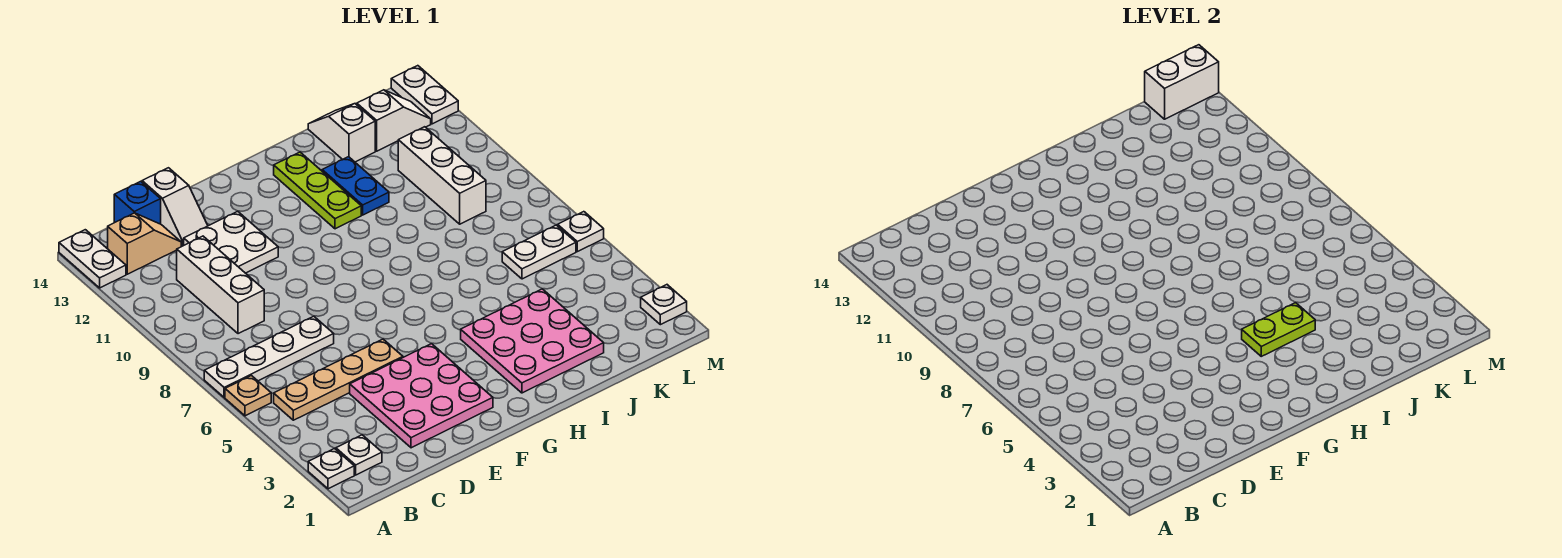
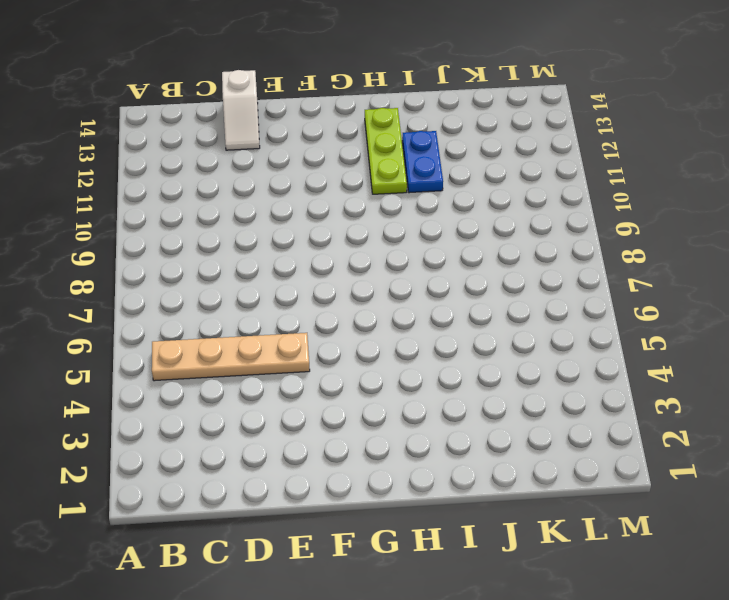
none -> white plate A2 level 1
none -> tan plate A6 level 1
none -> white plate A7:D7 level 1

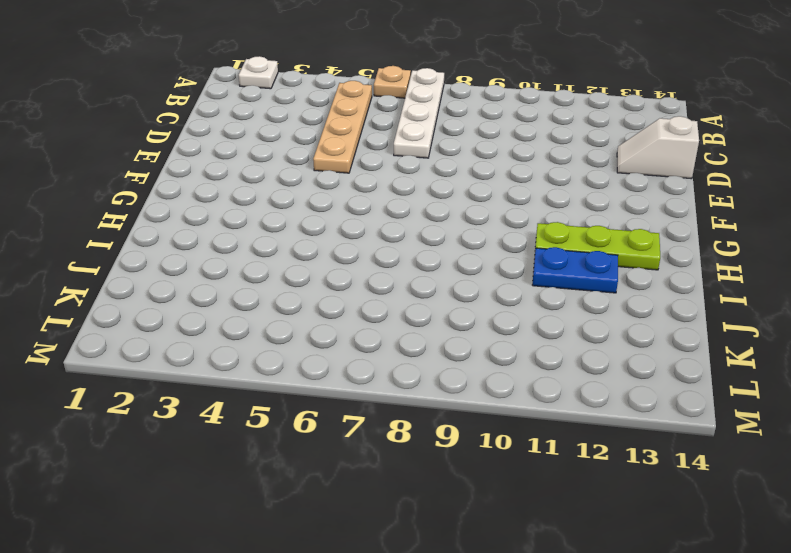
none -> white plate A13:A14 level 1
none -> white plate B2 level 1
none -> tan slope B13:C13 level 1 top B

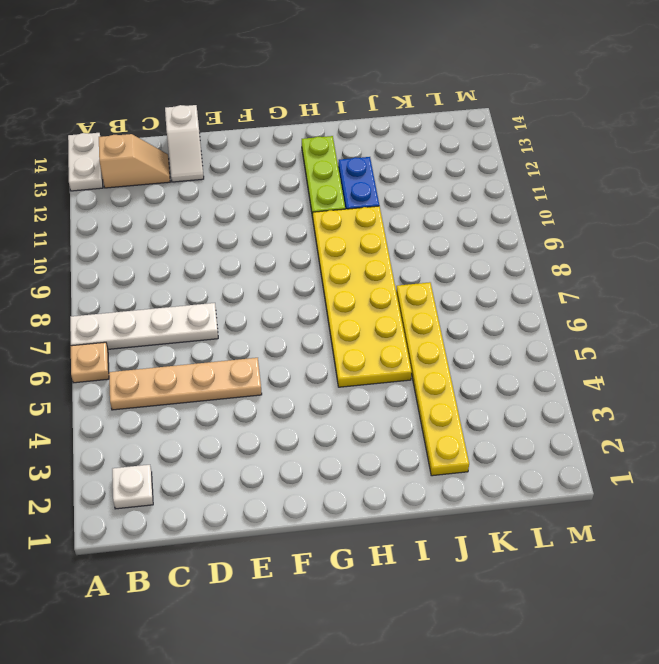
yellow plate H5:I10 level 1 -> none
yellow plate J2:J7 level 1 -> pink plate H2:J4 level 1
none -> white plate A2 level 1
none -> white brick C9:C11 level 1
none -> blue brick C14 level 1

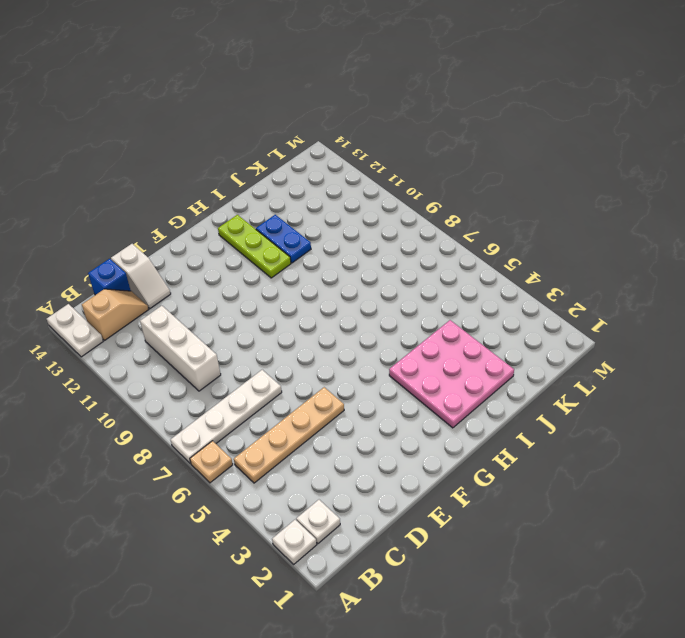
none -> pink plate D2:F4 level 1
none -> white plate D11:E12 level 1
none -> white slope J13:J14 level 1 top 13

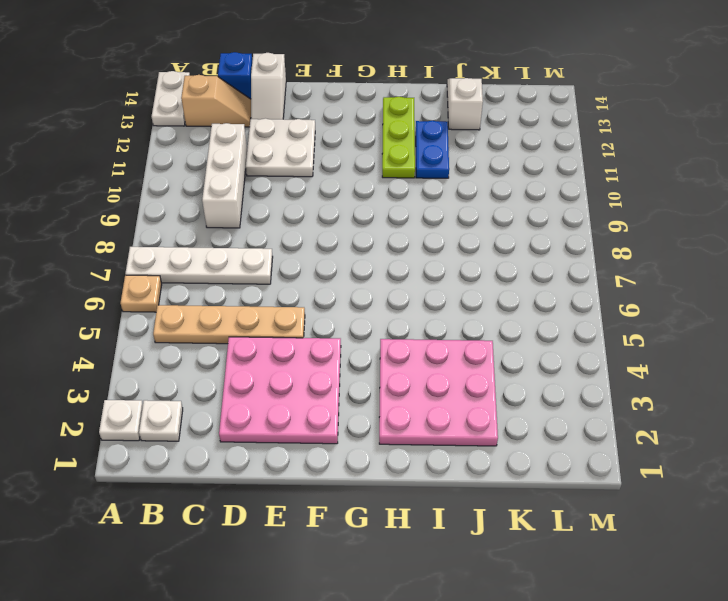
none -> white plate K6:L6 level 1
none -> white brick K9:K11 level 1
none -> white slope K13:L13 level 1 top K

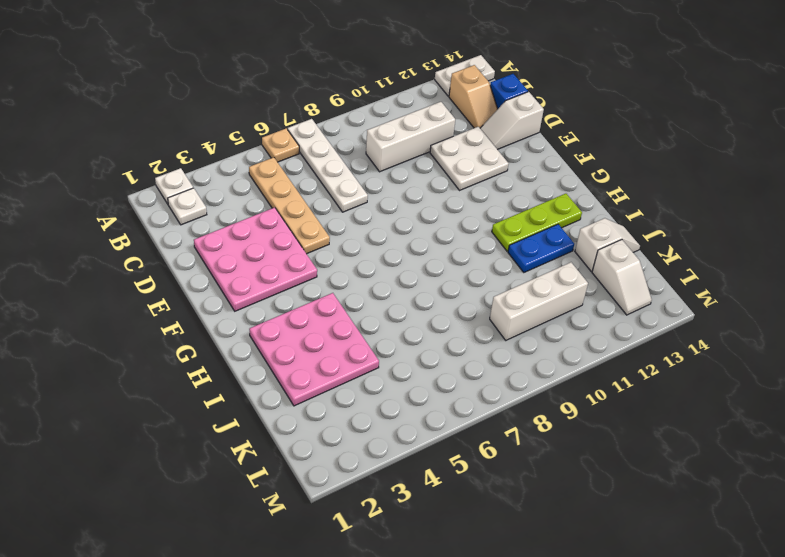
none -> white plate K6:L6 level 1
none -> white plate M2 level 1
none -> white plate M6 level 1

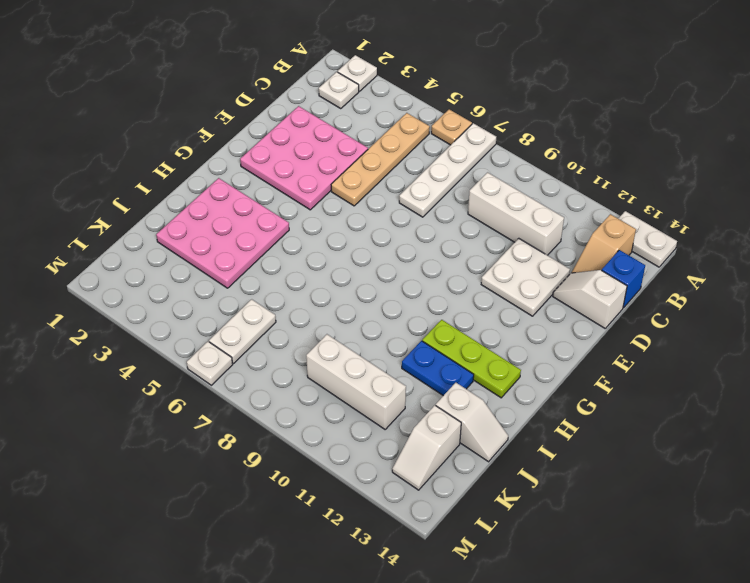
none -> white plate M2 level 1
none -> white plate M13:M14 level 1
none -> lime plate H4:I4 level 2

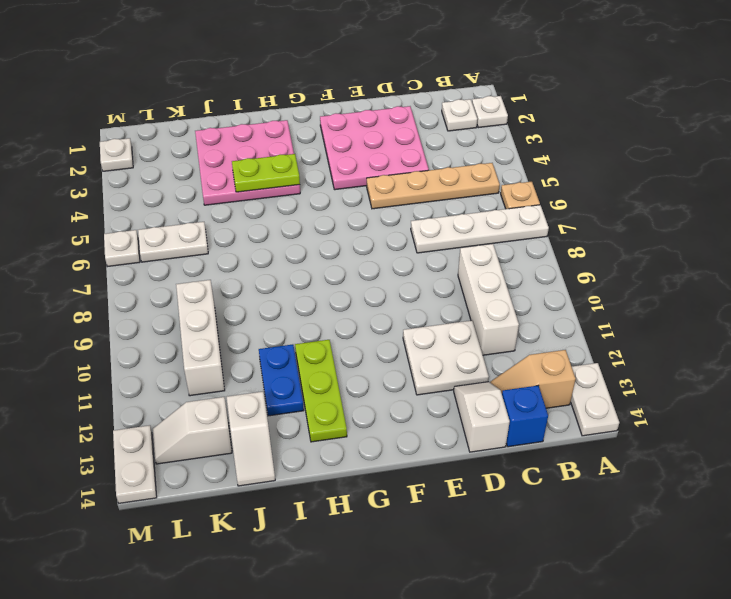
none -> white brick L14:M14 level 2

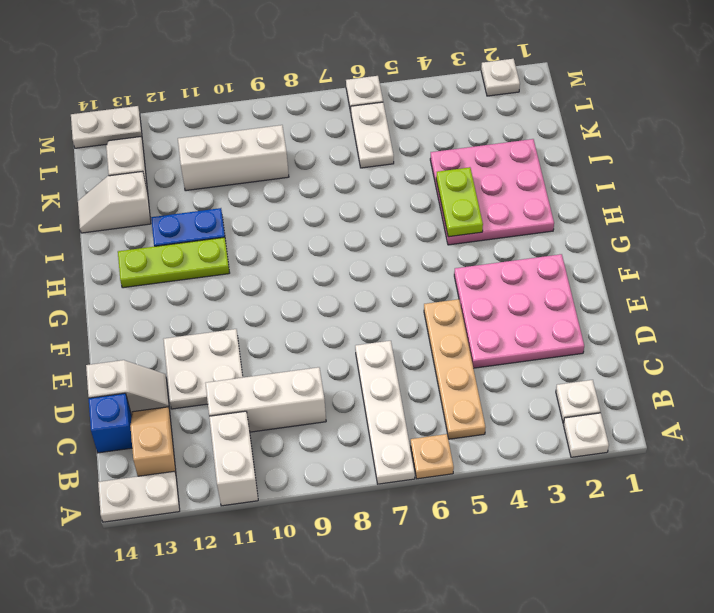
white brick A11:B11 level 1 -> white brick L14:M14 level 2

